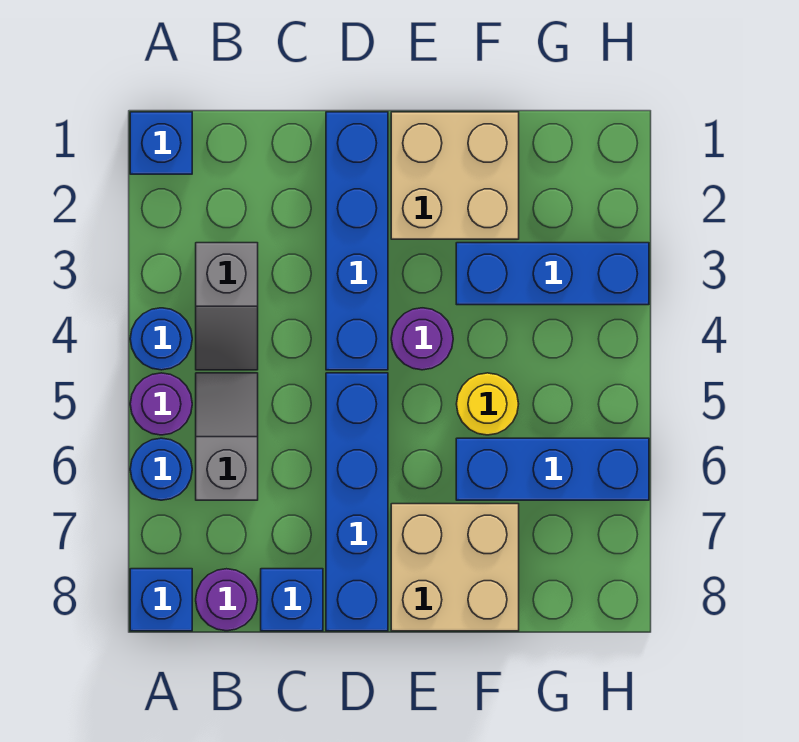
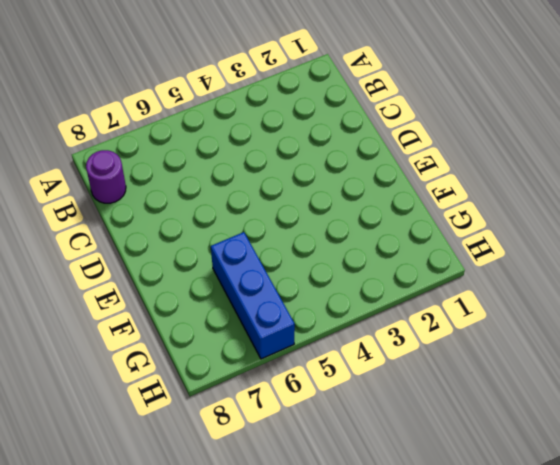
none -> blue brick A1 level 1
none -> blue round brick A4 level 1
none -> purple round brick A5 level 1

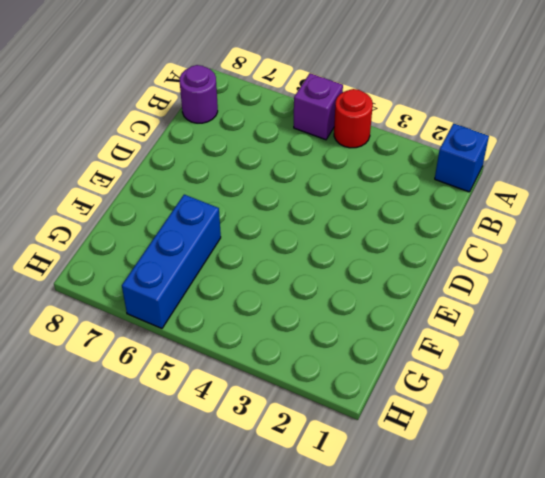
red round brick A4 level 1 -> blue round brick A4 level 1
purple brick A5 level 1 -> purple round brick A5 level 1
none -> blue round brick A6 level 1
none -> blue brick A8 level 1
none -> grey slope B3:B4 level 1 top 3

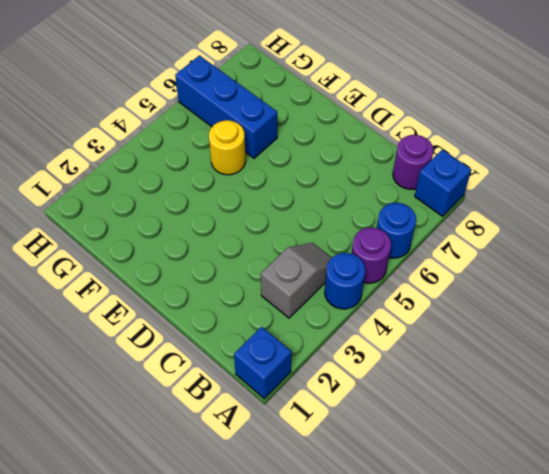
none -> grey slope B5:B6 level 1 top 6
none -> blue brick C8 level 1
none -> blue brick D1:D4 level 1

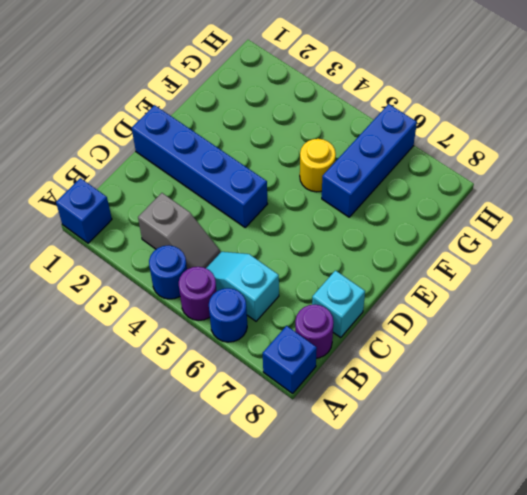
cyan slope B5:B6 level 1 top 6 -> grey slope B5:B6 level 1 top 6
cyan brick C8 level 1 -> blue brick C8 level 1
none -> blue brick D5:D8 level 1
none -> tan brick E1:F2 level 1
none -> purple round brick E4 level 1

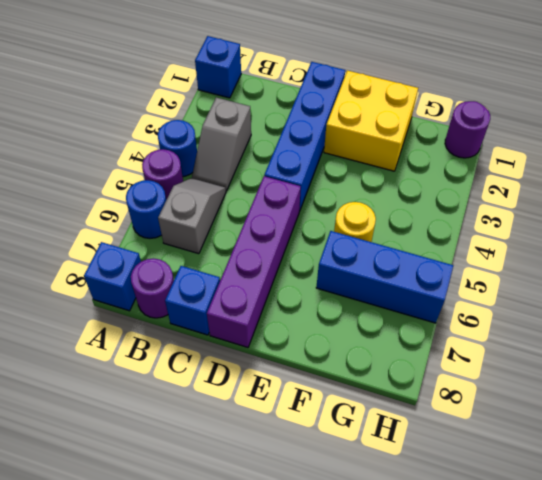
purple brick D5:D8 level 1 -> blue brick D5:D8 level 1
yellow brick E1:F2 level 1 -> tan brick E1:F2 level 1
purple round brick H1 level 1 -> purple round brick E4 level 1
none -> tan brick E7:F8 level 1
none -> blue brick F3:H3 level 1

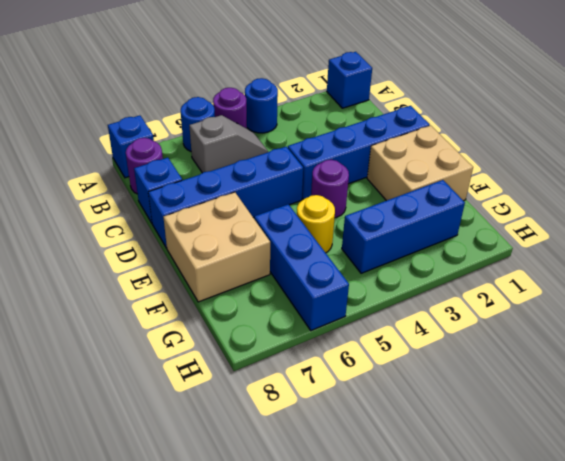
blue brick G2:G4 level 1 -> blue brick F3:H3 level 1
none -> grey slope B3:B4 level 1 top 3

